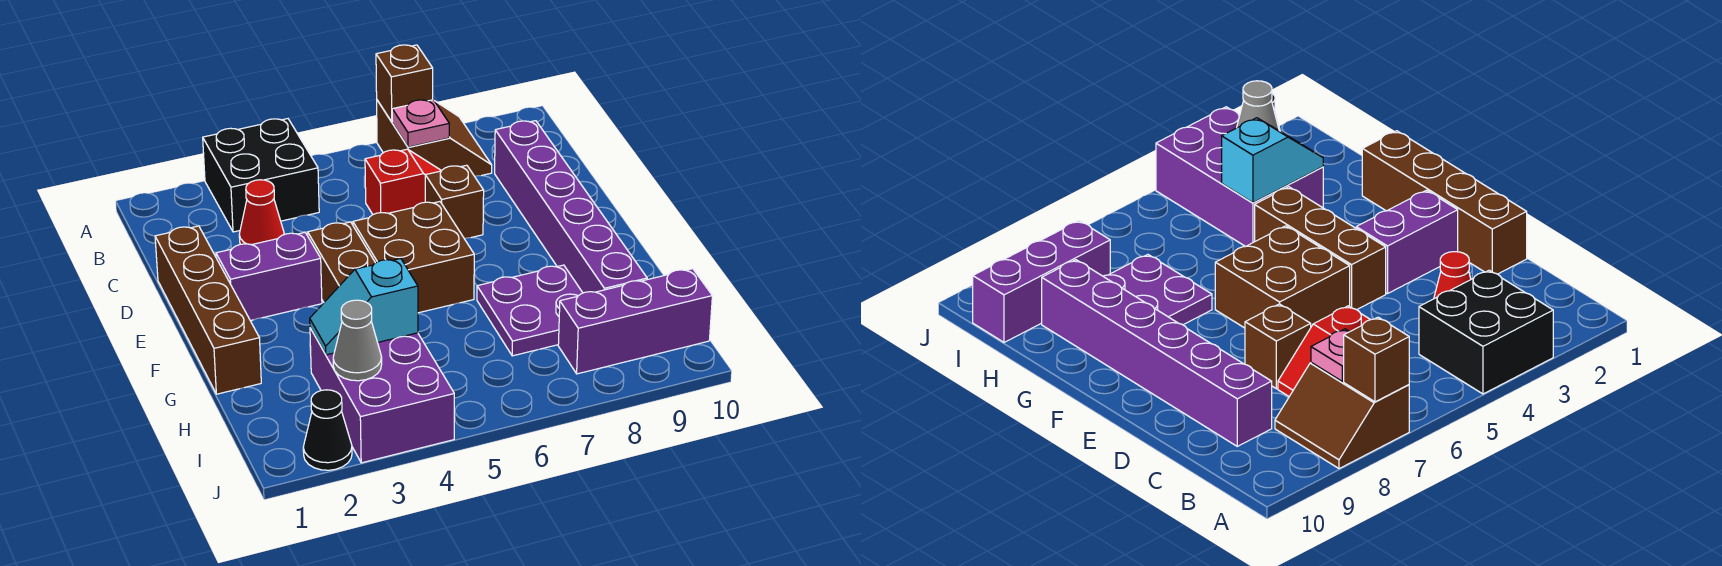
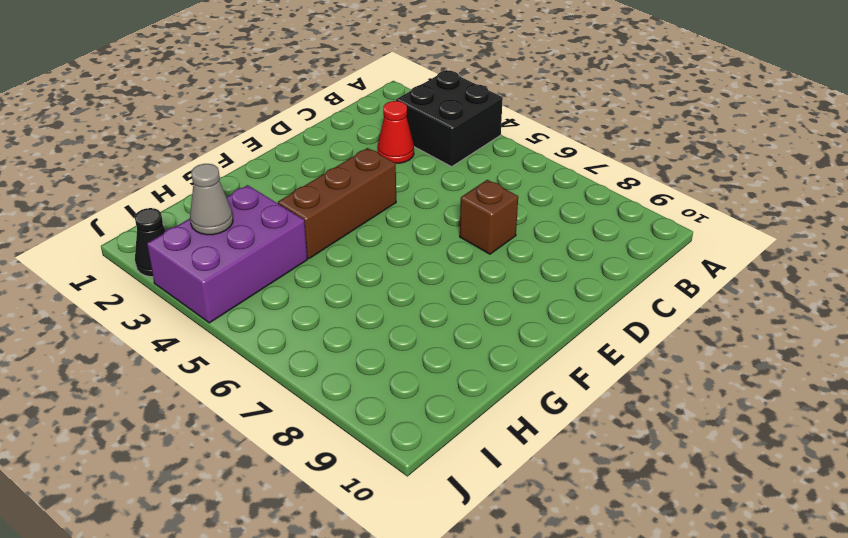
none -> brown slope A7:B8 level 1 top 7
none -> red slope C6:C7 level 1 top 6
none -> purple brick C9:H9 level 1

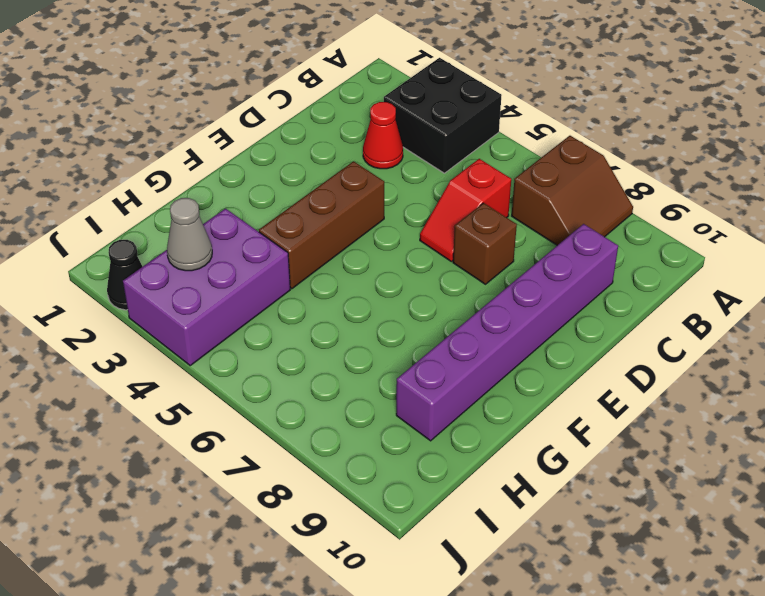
red slope C6:D6 level 1 top C -> red slope C6:C7 level 1 top 6
none -> brown brick D1:G1 level 1
none -> purple brick E2:E3 level 1
none -> brown brick E5:F6 level 1

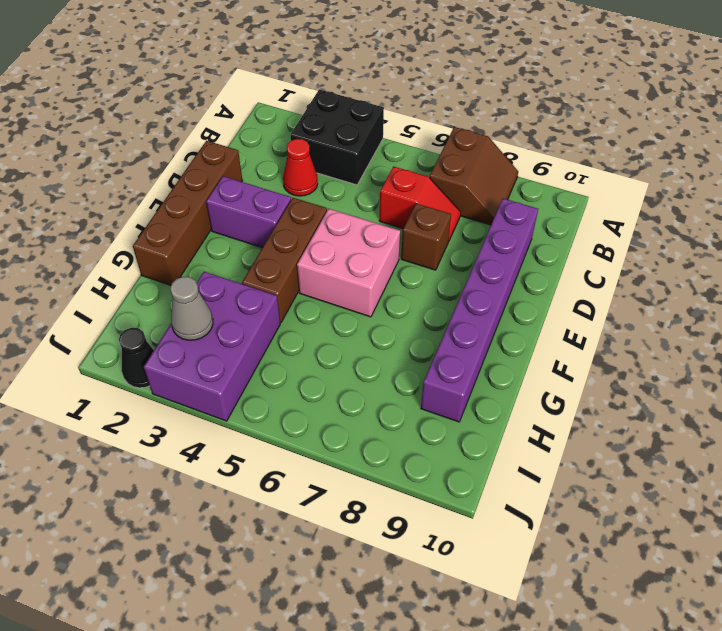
pink brick E5:F6 level 1 -> brown brick E5:F6 level 1
none -> purple plate G7:H8 level 1
none -> purple brick I8:I10 level 1
none -> brown brick A7 level 2

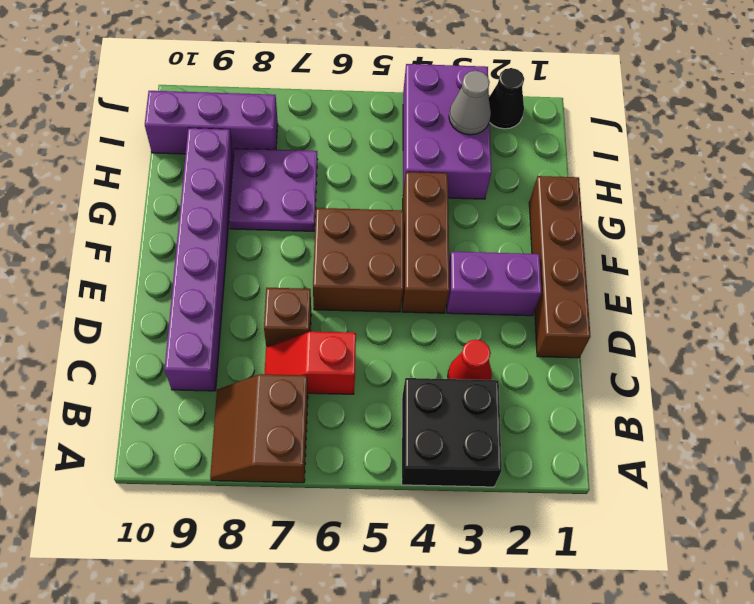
none -> brown brick A7 level 2
none -> pink plate B7 level 2
none -> cyan slope H3:H4 level 2 top 4

